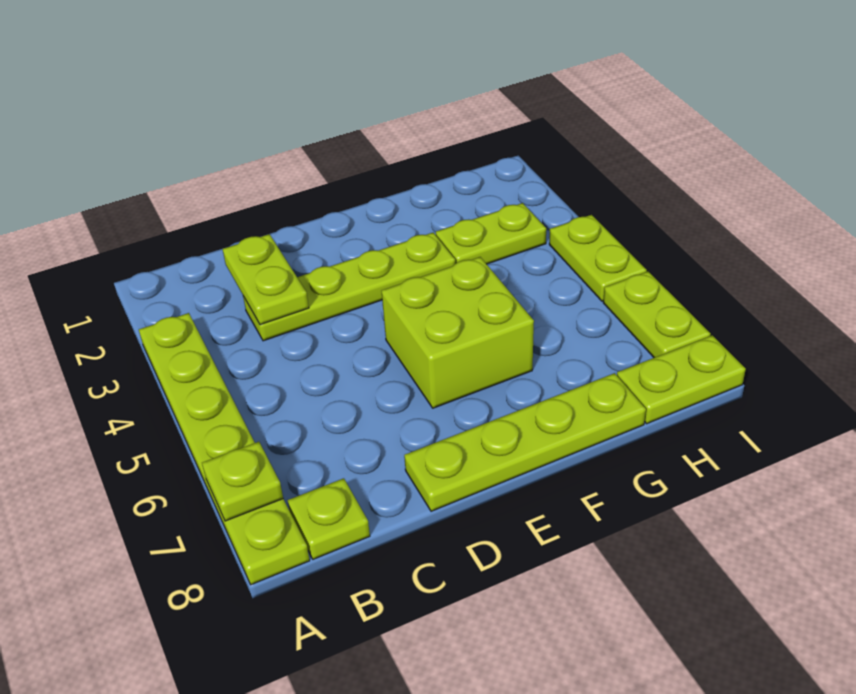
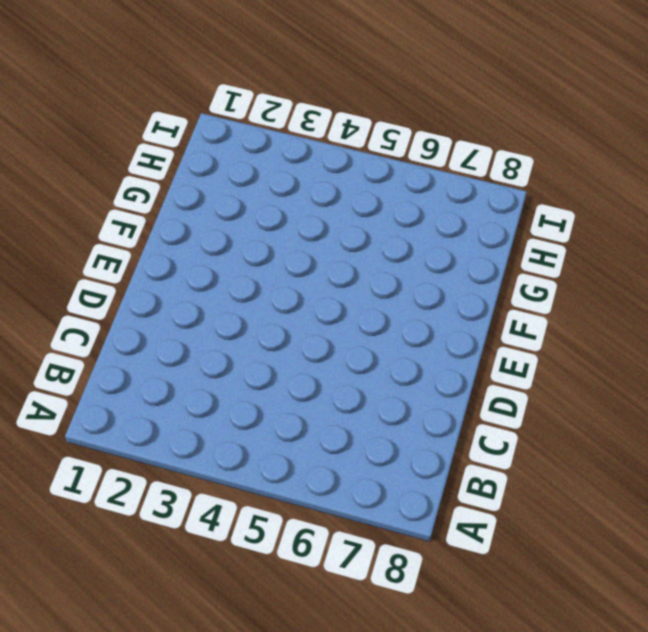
none -> lime plate A3:A8 level 1
none -> lime plate B8 level 1

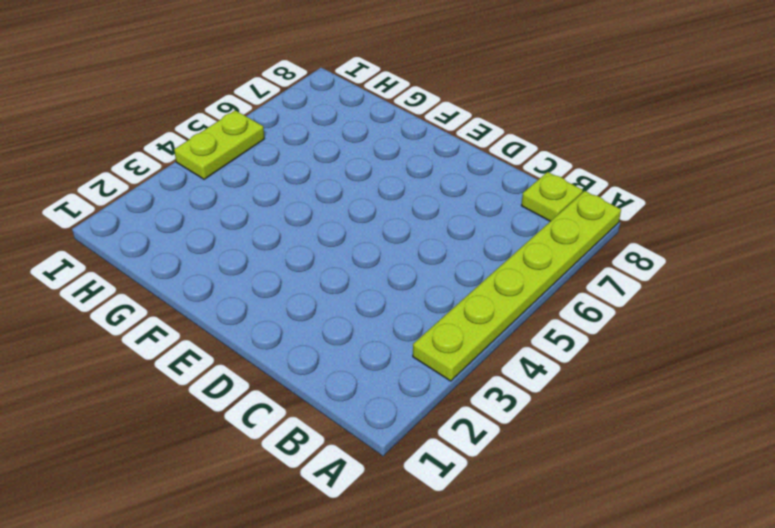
none -> lime plate C3:F3 level 1
none -> lime plate D8:G8 level 1

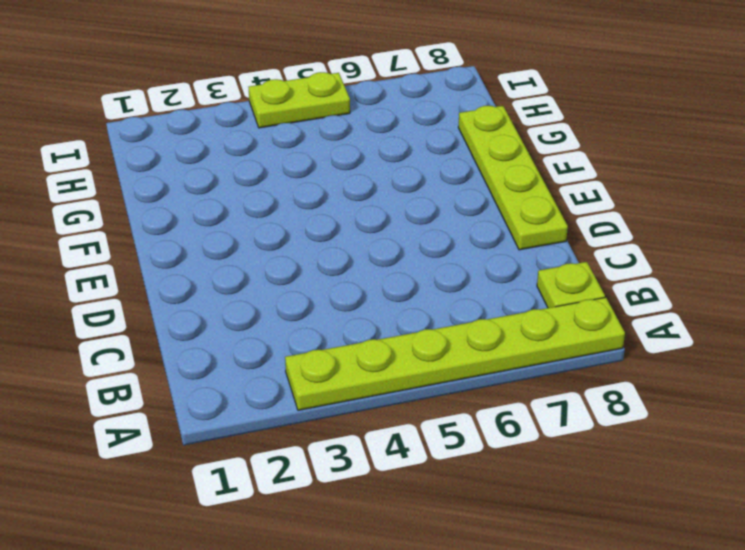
none -> lime plate C3:F3 level 1
none -> lime brick E5:F6 level 1

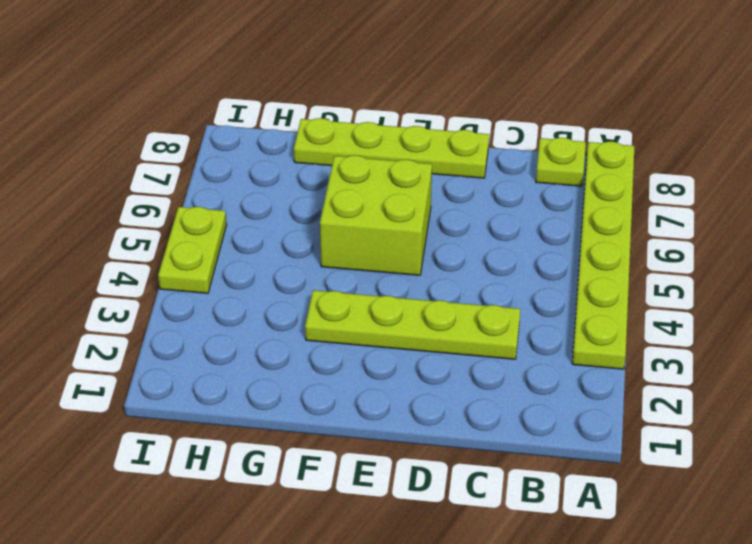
none -> lime plate G3:H3 level 1
none -> lime plate H8:I8 level 1

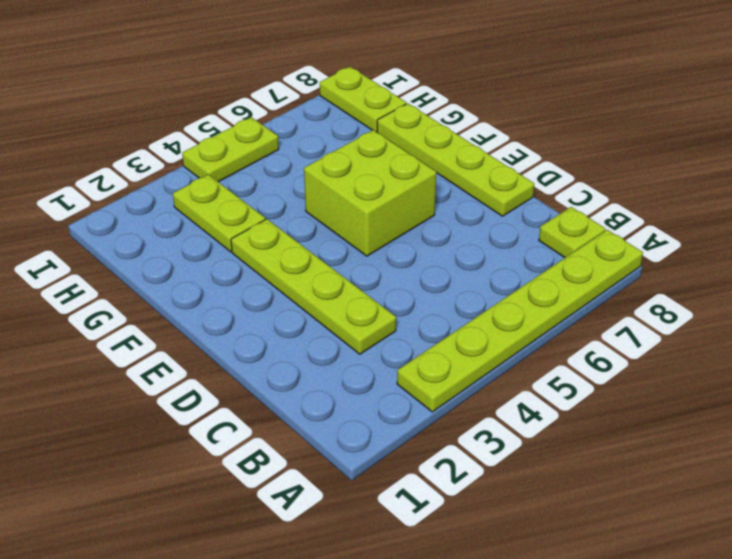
none -> lime plate I6:I7 level 1
none -> lime plate A7 level 2

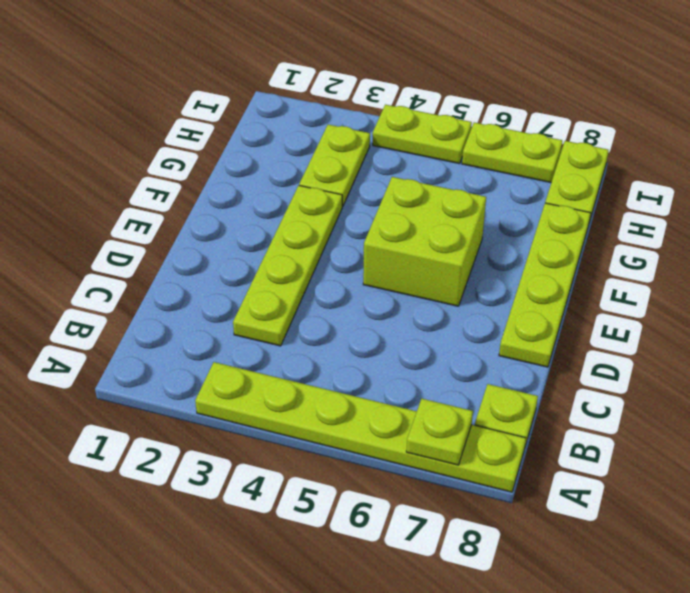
none -> lime plate C2:C3 level 2

